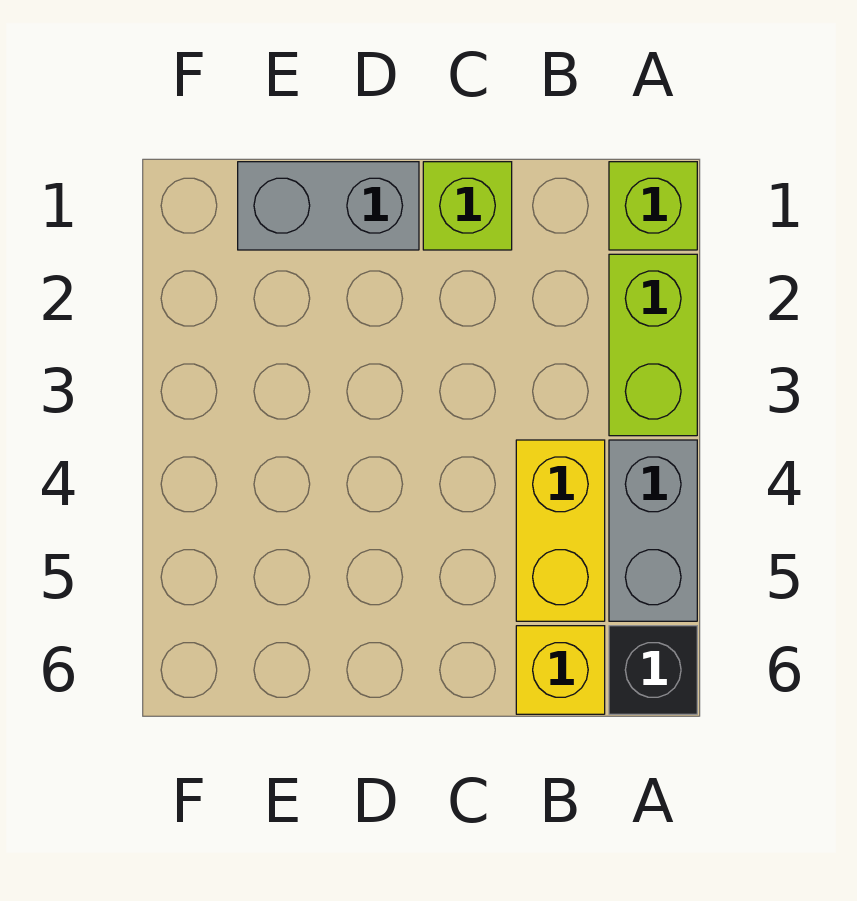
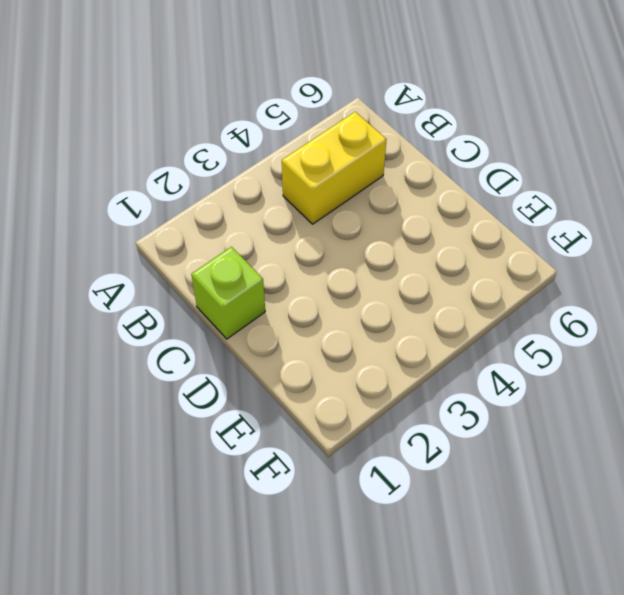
none -> lime brick A1 level 1
none -> lime brick A2:A3 level 1

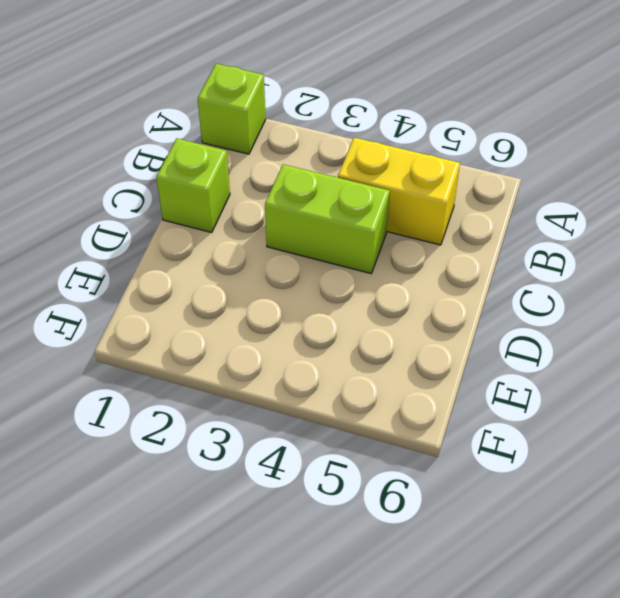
lime brick C3:C4 level 1 -> lime brick A2:A3 level 1
none -> grey brick A4:A5 level 1
none -> black brick A6 level 1

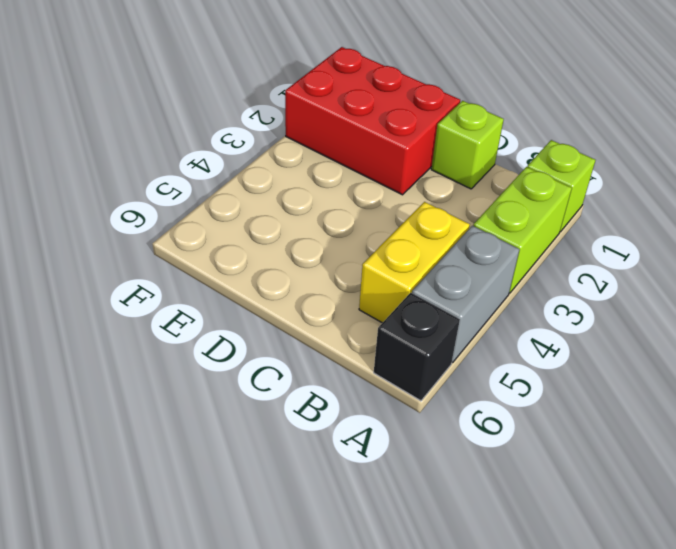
red brick D1:F2 level 1 -> grey brick D1:E1 level 1
none -> yellow brick B6 level 1

